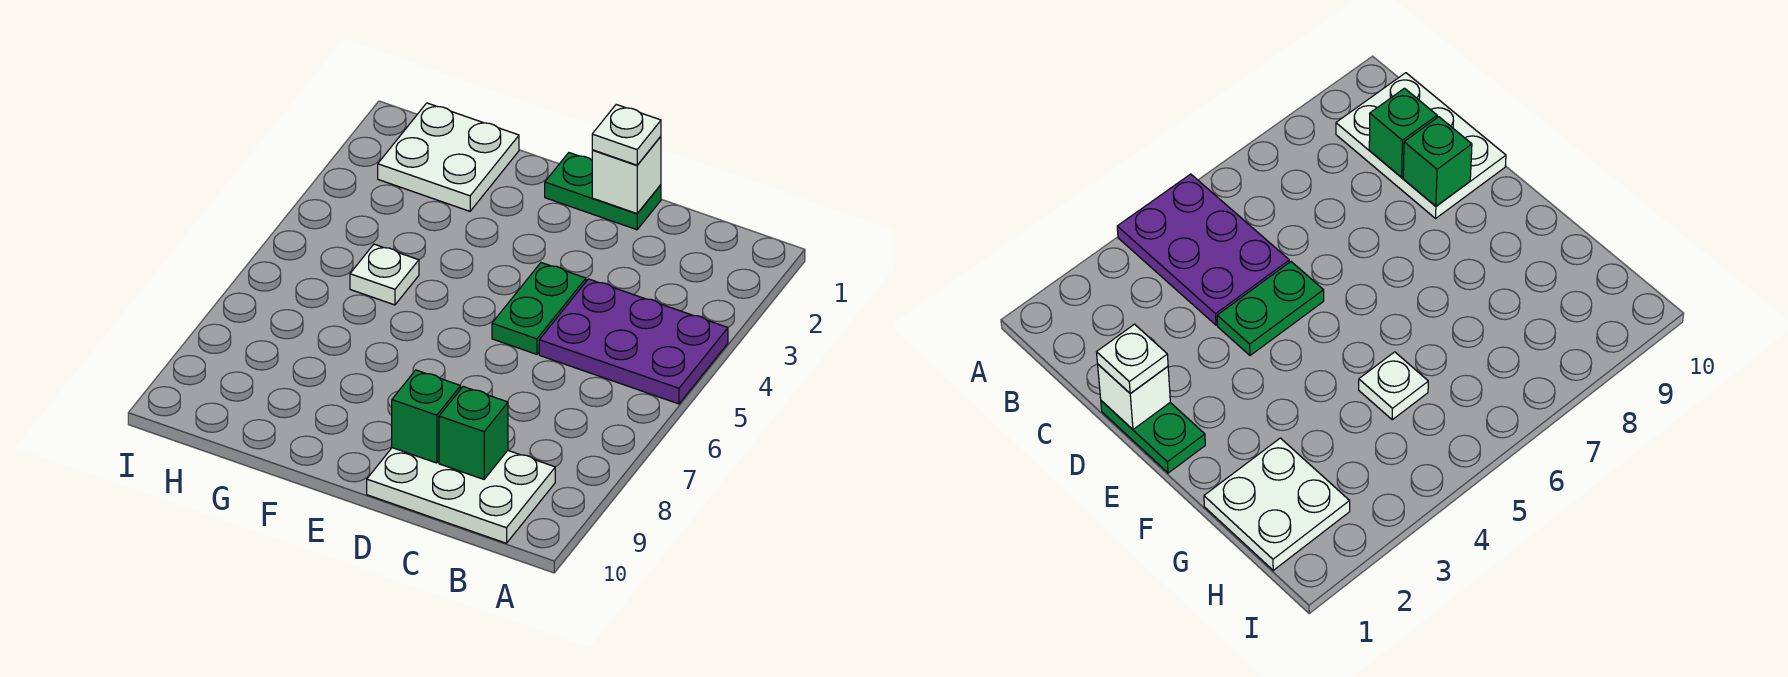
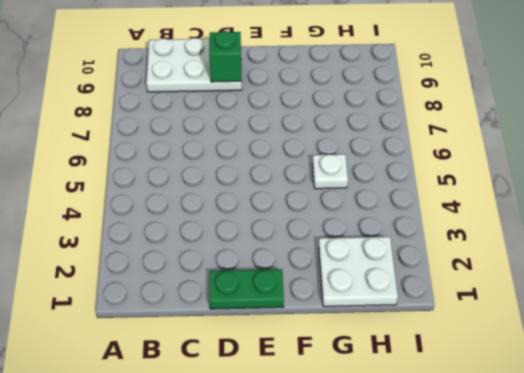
none -> purple plate A4:C5 level 1
none -> green plate D4:D5 level 1

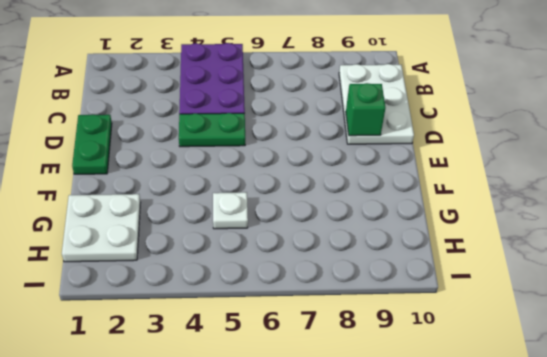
none -> green brick C9 level 2
none -> white brick D1 level 2

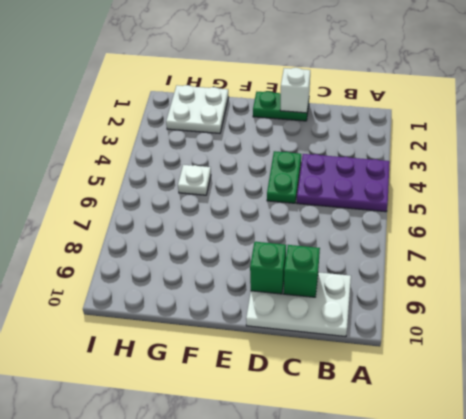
none -> white plate D1 level 3

